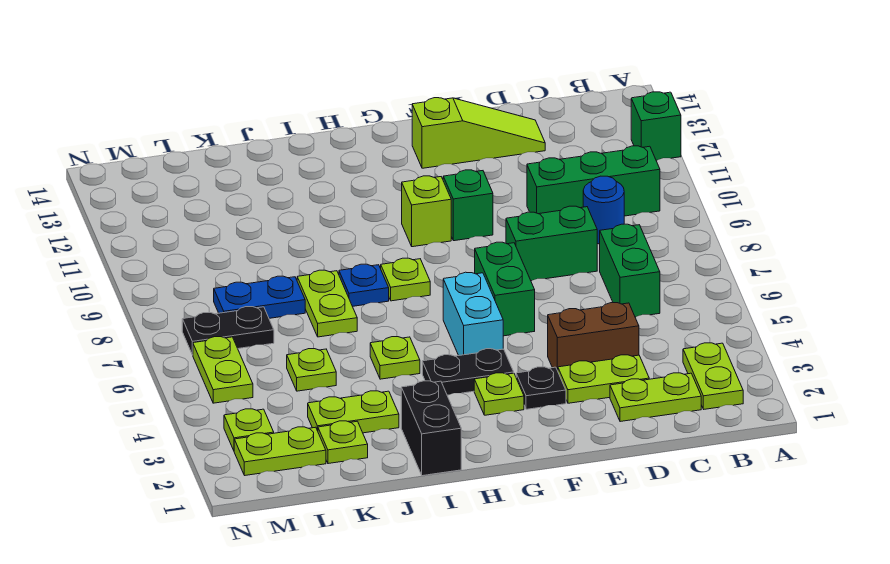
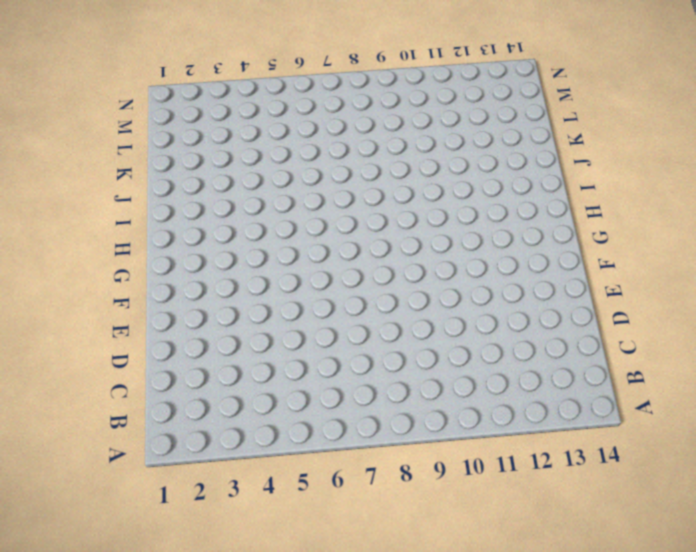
none -> green brick A12 level 1
none -> lime plate B2:B3 level 1
none -> green brick B10:D10 level 1
none -> lime plate C2:D2 level 1

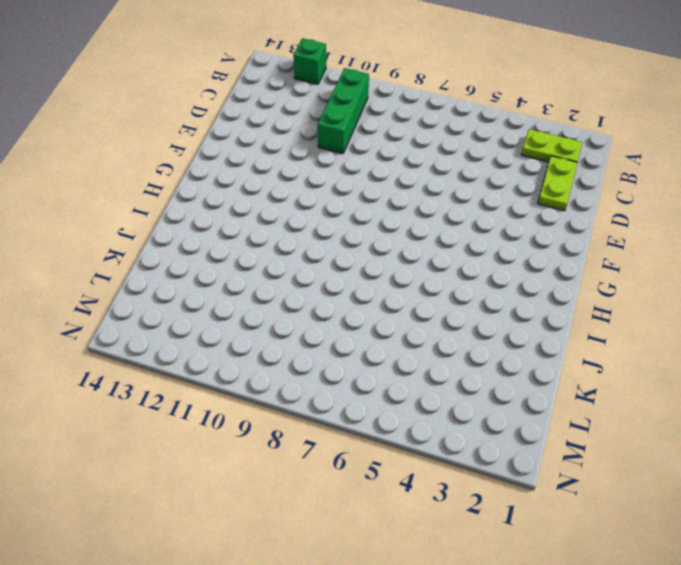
none -> green brick C6:C7 level 1
none -> blue round brick C9 level 1
none -> lime plate D3:E3 level 1
none -> brown brick D4:E4 level 1

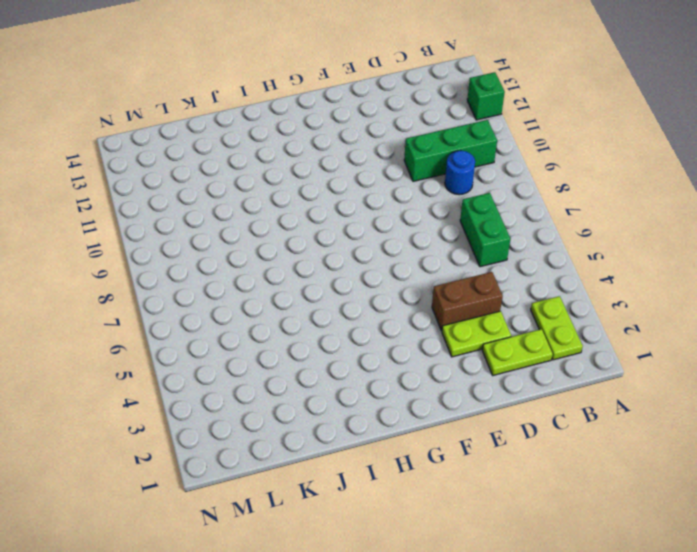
none -> green brick D8:E8 level 1
none -> lime slope D13:F13 level 1 top F
none -> black plate F3 level 1
none -> green brick F6:F7 level 1

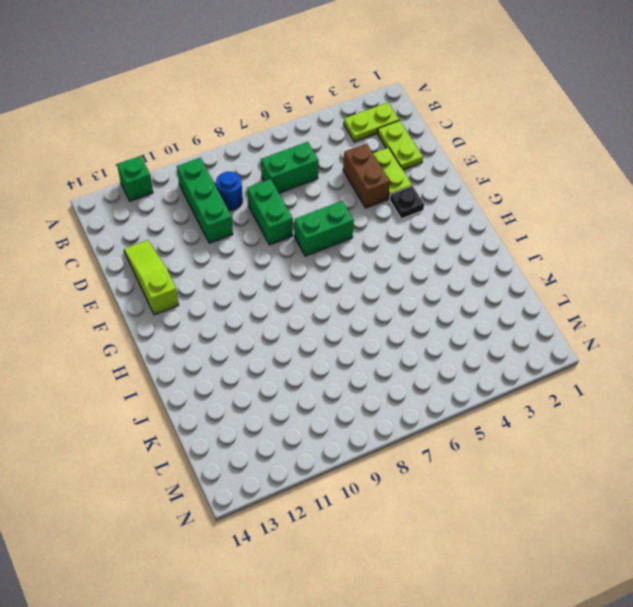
none -> green brick F10 level 1
none -> lime plate G3 level 1
none -> black plate G4:H4 level 1
none -> cyan brick G5:G6 level 1

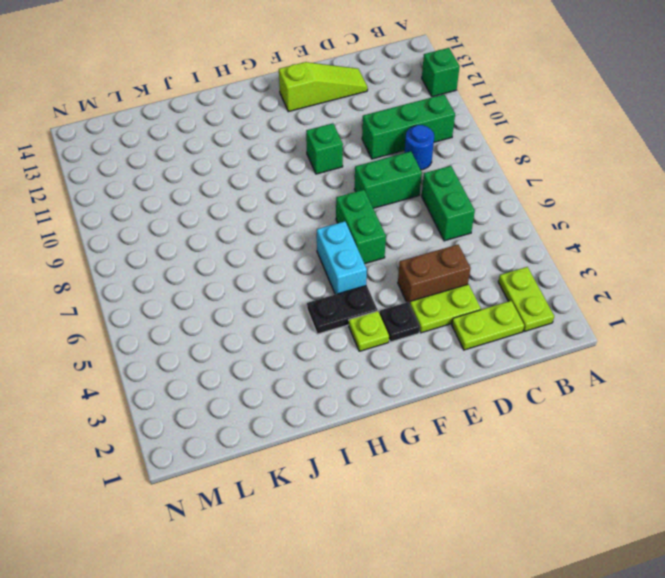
none -> lime brick G10 level 1
none -> lime plate H8 level 1
none -> black brick I1:I2 level 1
none -> lime plate I5 level 1

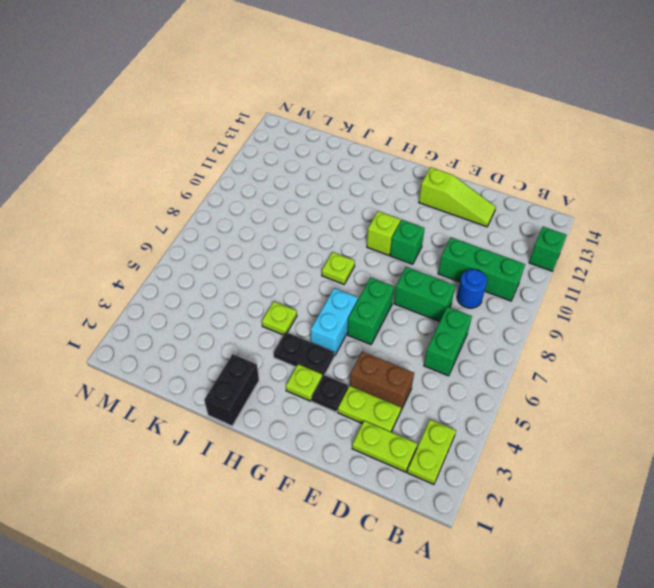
none -> blue plate I8 level 1
none -> lime plate J3:K3 level 1
none -> lime plate J7:J8 level 1
none -> lime plate K2 level 1

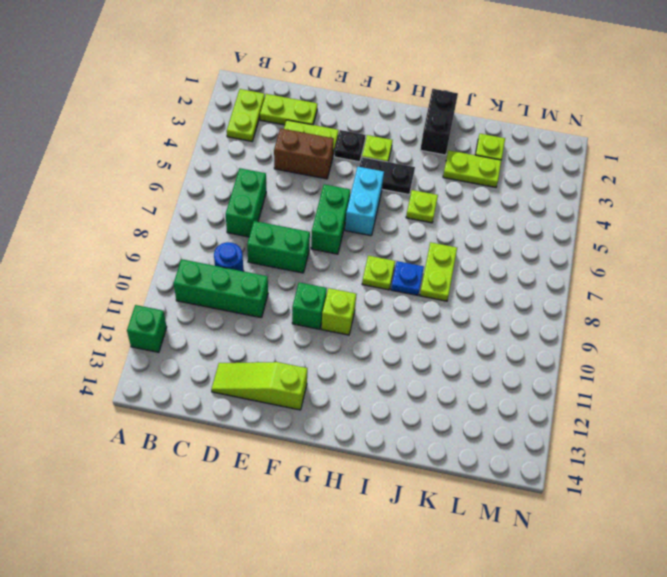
none -> lime plate K5 level 1
none -> blue plate K8:L8 level 1
none -> lime plate L2:M2 level 1
none -> black plate L7:M7 level 1

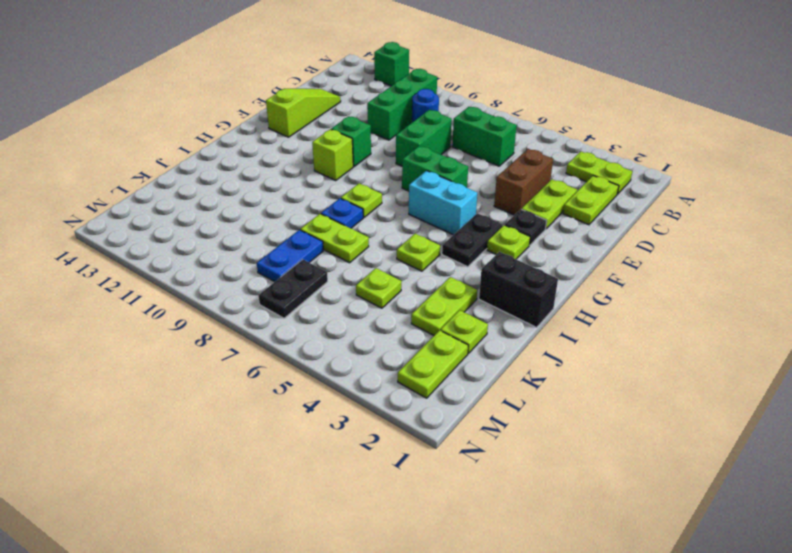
none -> lime plate M3 level 1
none -> lime plate M5:M6 level 1

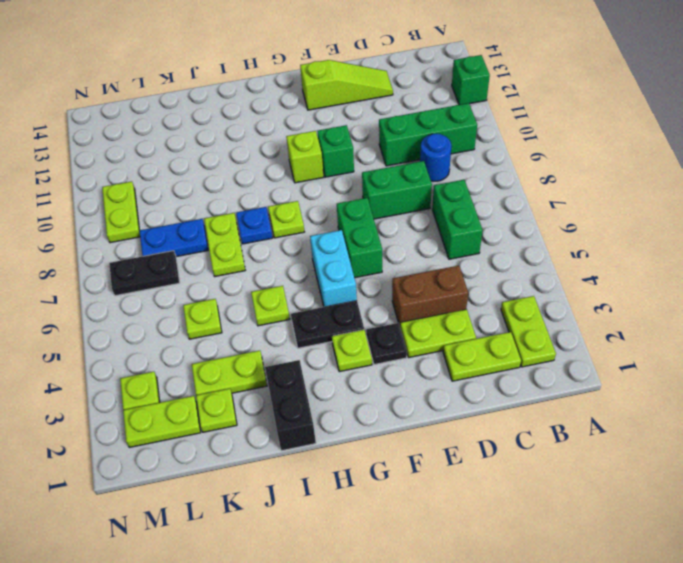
lime plate M9:M10 level 1 -> lime plate M5:M6 level 1

